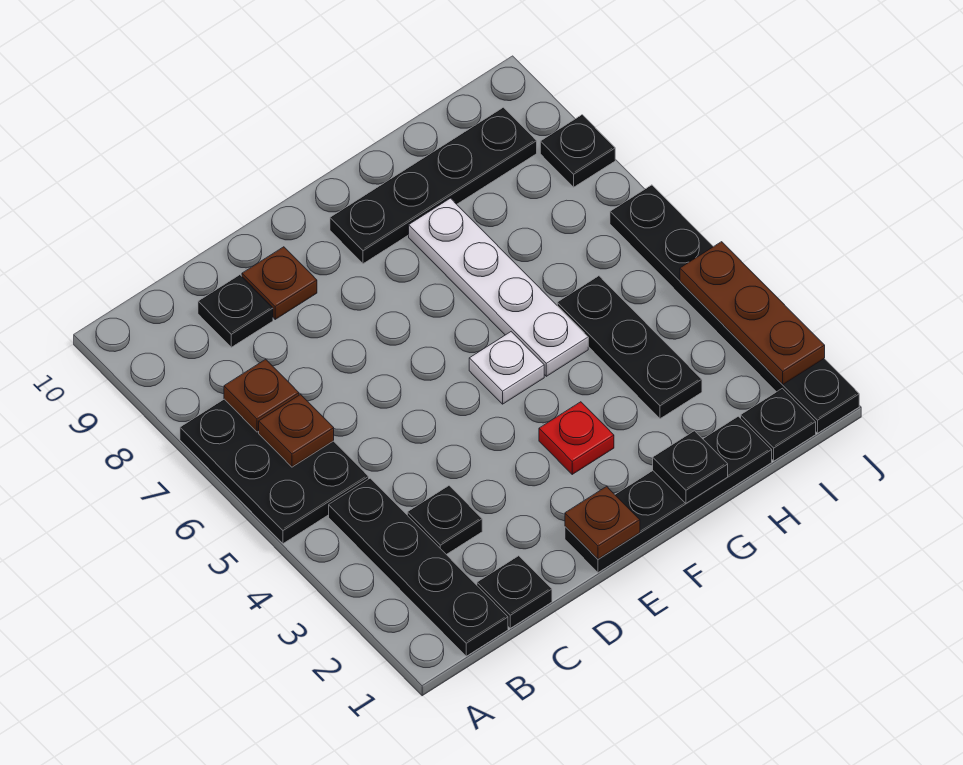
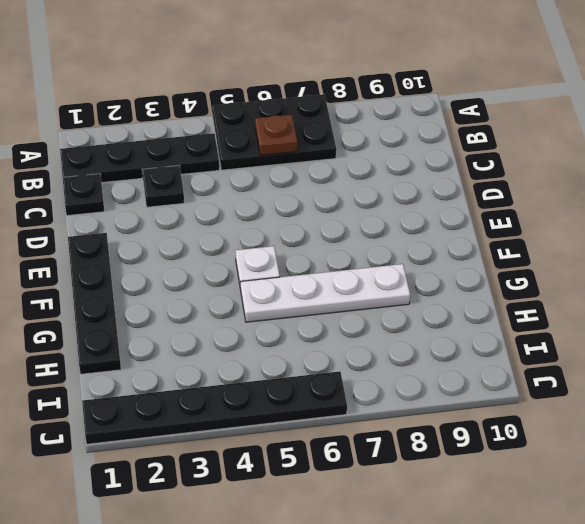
none -> black plate C9 level 1
none -> brown plate D9 level 1
none -> red plate F3 level 1

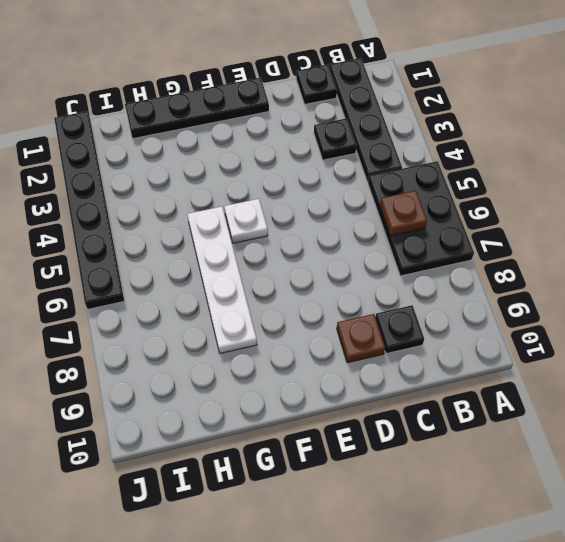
none -> red plate F3 level 1
none -> black plate F9:I9 level 1
none -> black plate H3:H5 level 1

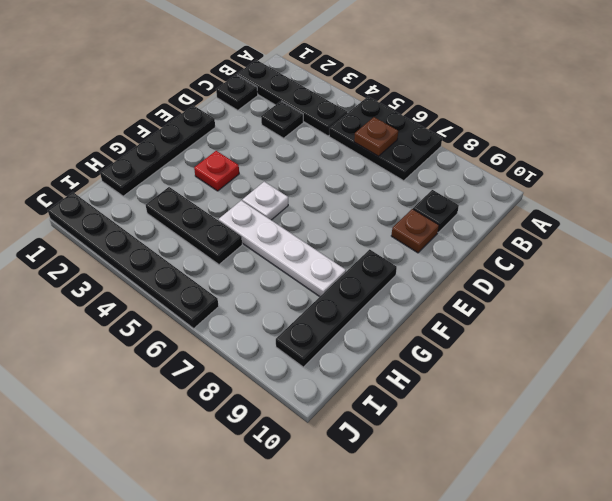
none -> black plate I1 level 1
none -> black plate J8 level 1
none -> brown plate B7 level 2

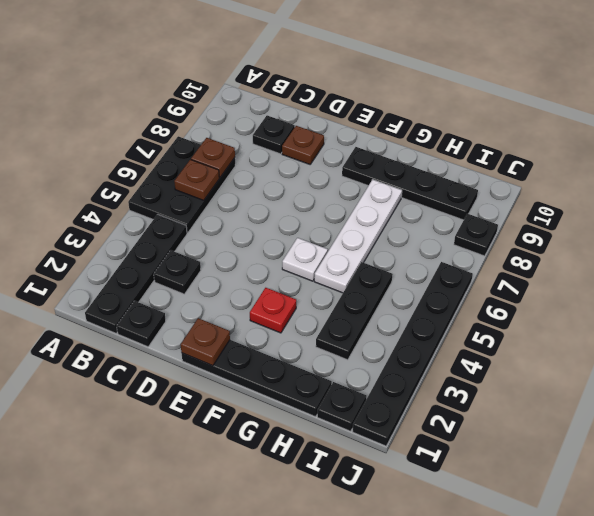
none -> black plate G1 level 2
none -> brown plate J2:J4 level 2

